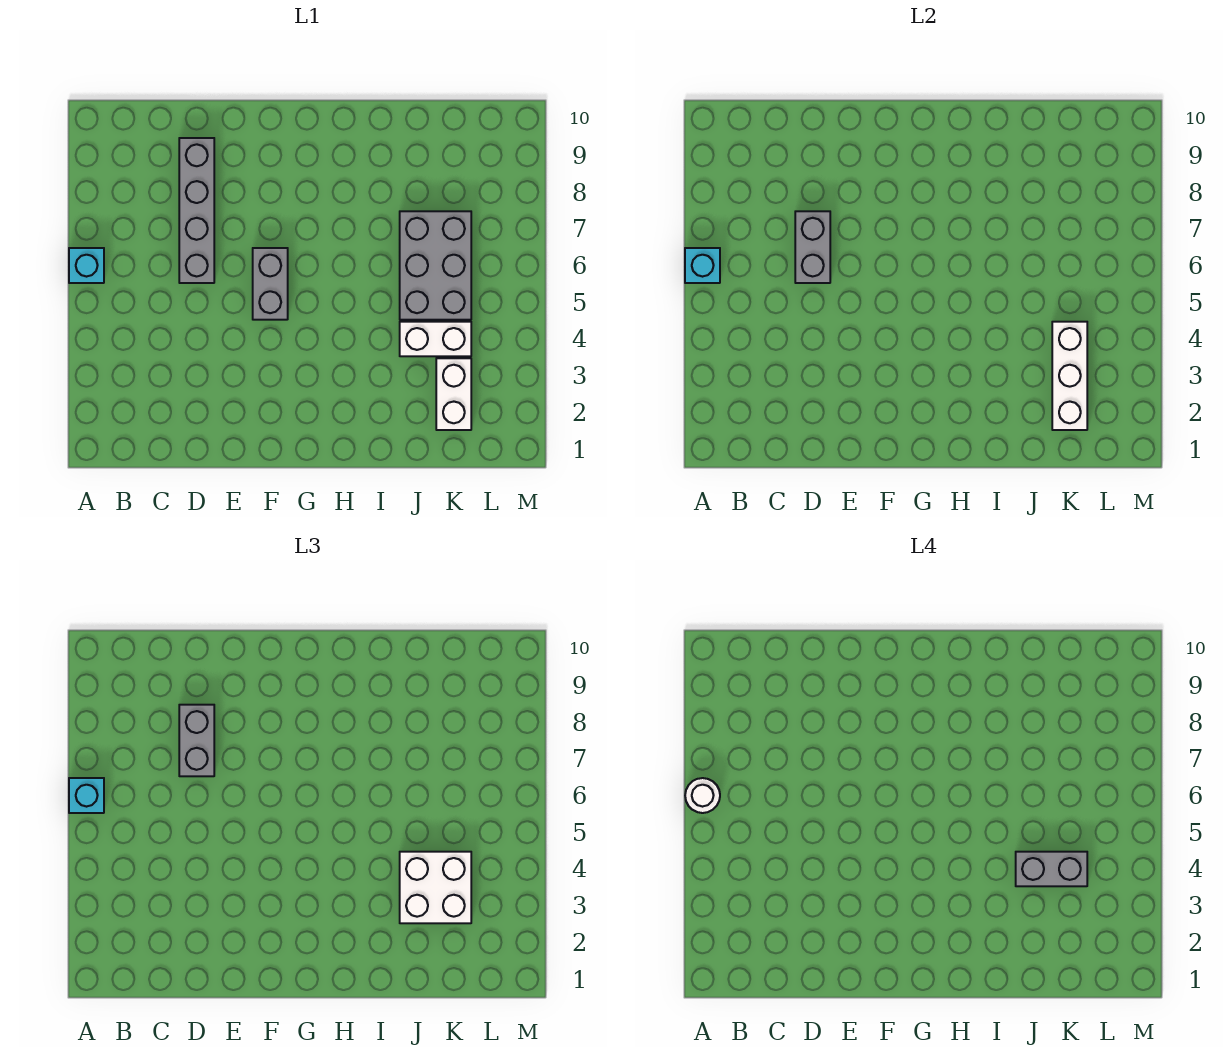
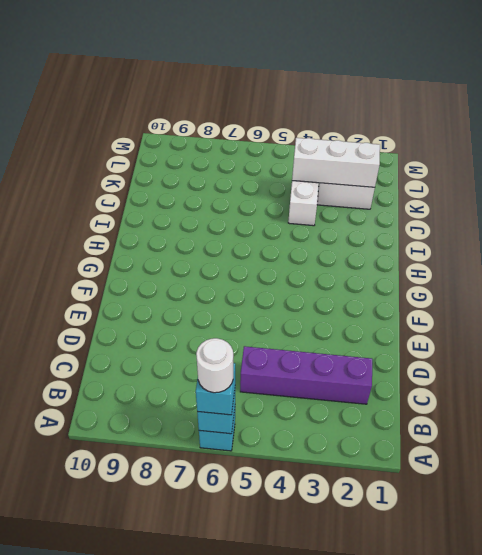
purple brick C2:C5 level 1 -> none
none -> grey brick D6:D9 level 1
none -> grey brick F5:F6 level 1
none -> grey brick J5:K7 level 1

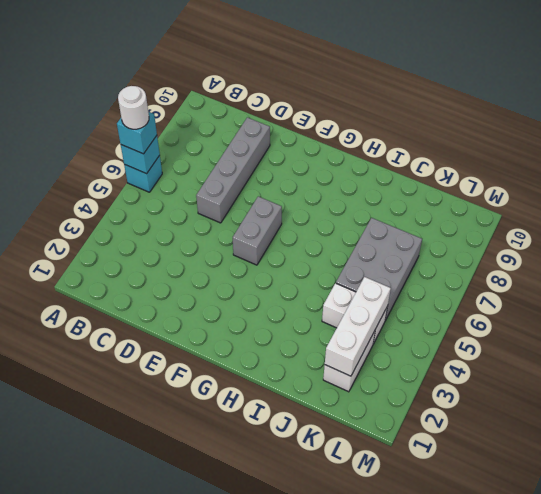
none -> grey brick D6:D7 level 2
none -> grey brick D7:D8 level 3
none -> white brick J3:K4 level 3

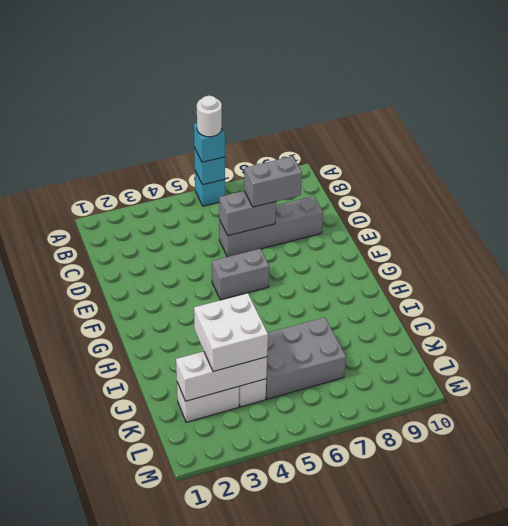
none -> grey brick J4:K4 level 4

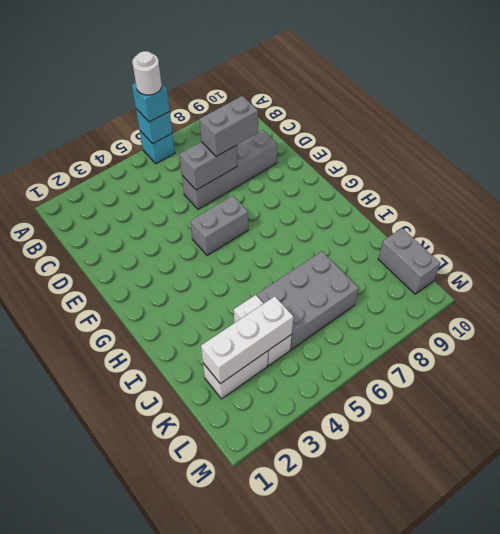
grey brick K10:L10 level 1 -> grey brick J4:K4 level 4
none -> white brick J3:K4 level 3

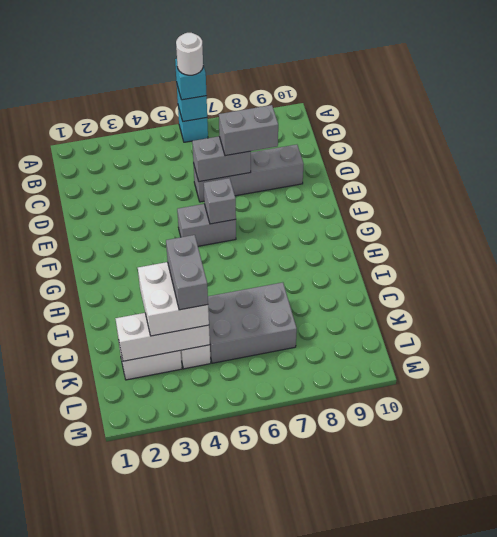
grey brick F6 level 2 -> none

